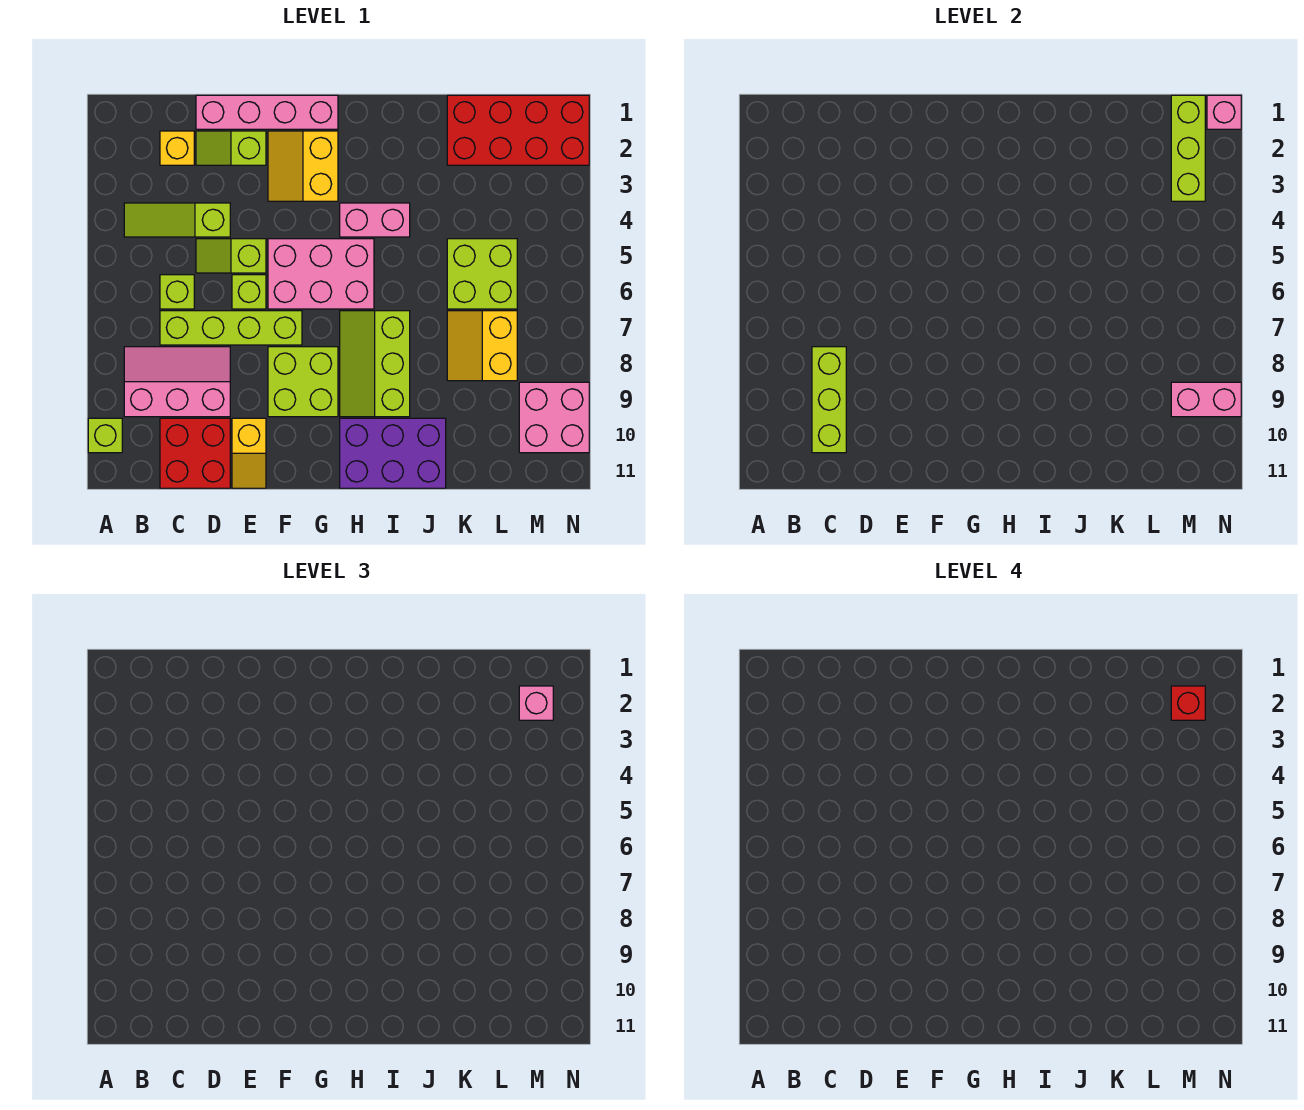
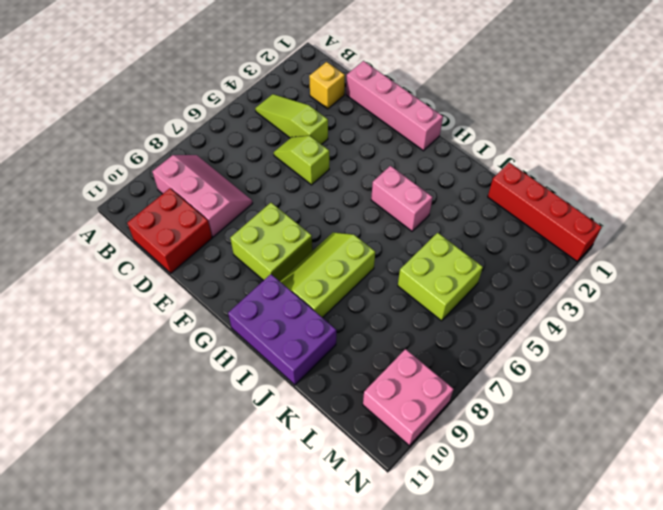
red brick K1:N1 level 1 -> red brick K1:N2 level 1
none -> lime brick A10 level 1
none -> lime brick C6 level 1
none -> lime brick C7:F7 level 1

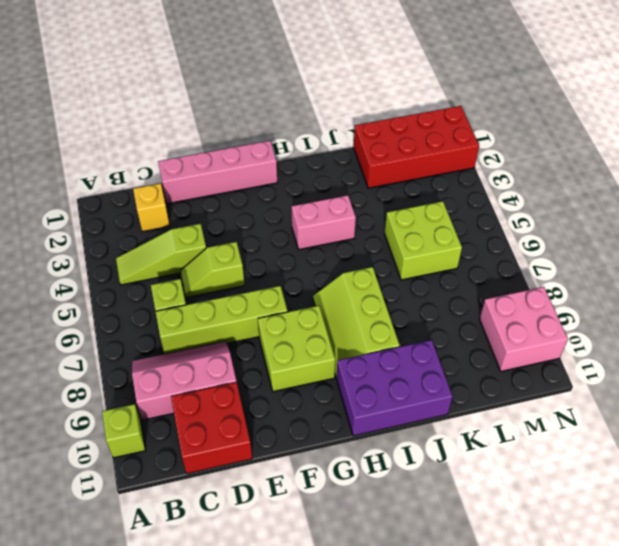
none -> lime slope D2:E2 level 1 top E
none -> lime brick E6 level 1
none -> yellow slope E10:E11 level 1 top 10

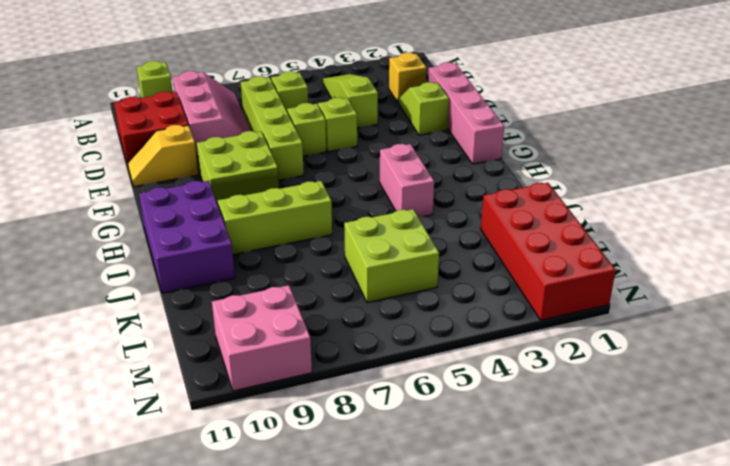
none -> yellow slope F2:G3 level 1 top G
none -> pink brick F5:H6 level 1
none -> yellow slope K7:L8 level 1 top L

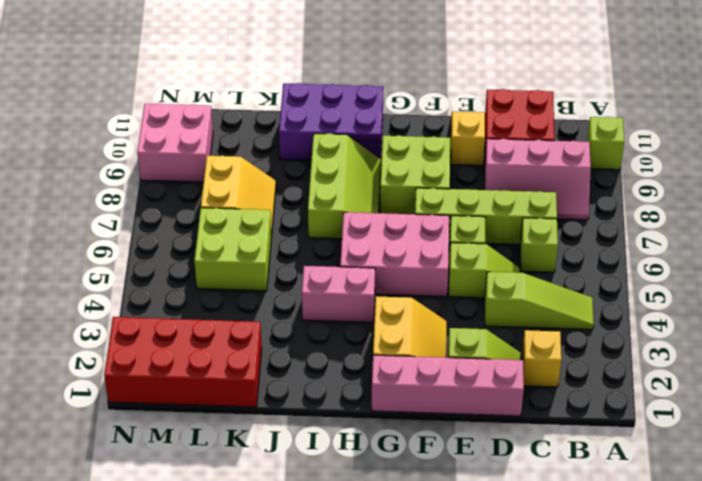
none -> lime brick C8:C10 level 2
none -> lime brick M1:M3 level 2
none -> pink brick M9:N9 level 2

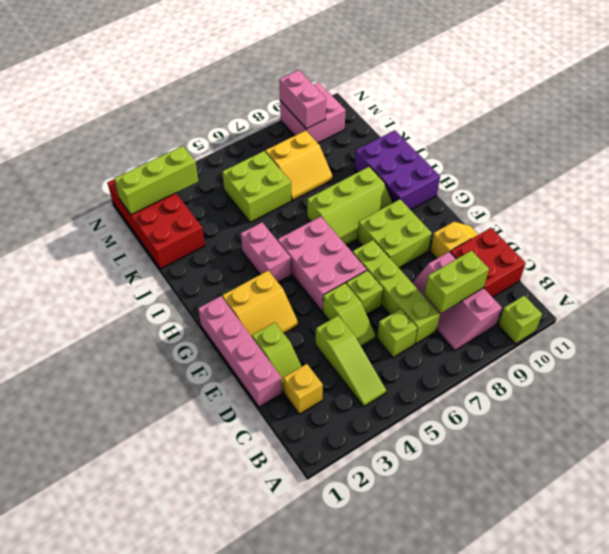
lime brick C8:C9 level 2 -> lime brick C8:C10 level 2
none -> pink brick N1 level 2
none -> pink brick M2 level 3
none -> red brick M2 level 4

